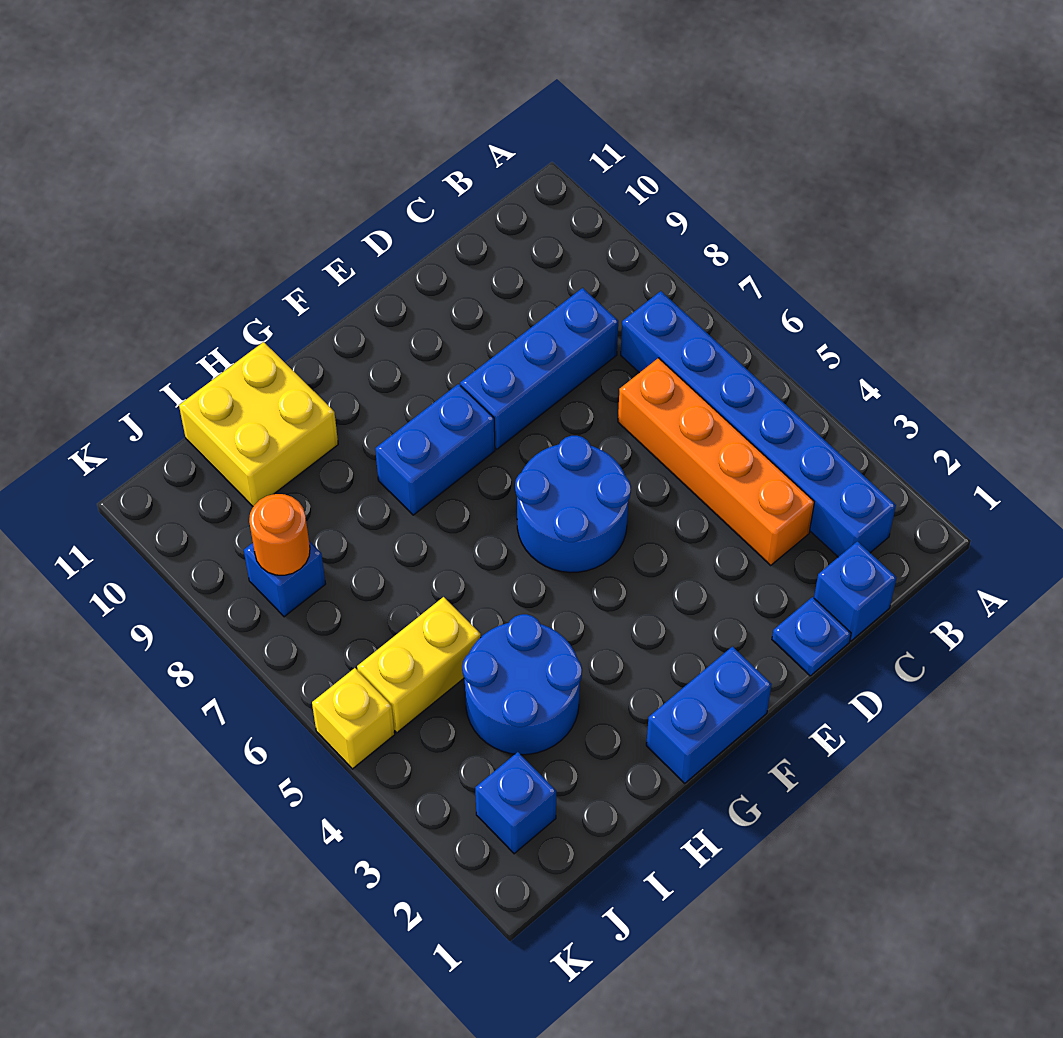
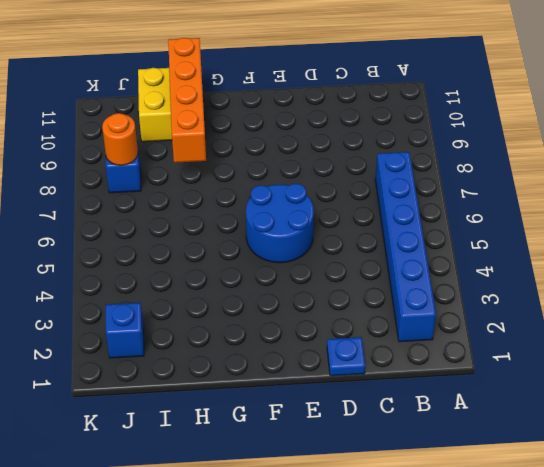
orange brick H8:H11 level 2 -> orange brick C3:C6 level 1
none -> blue brick C1 level 1
none -> blue brick C8:E8 level 1
none -> blue brick F1:G1 level 1

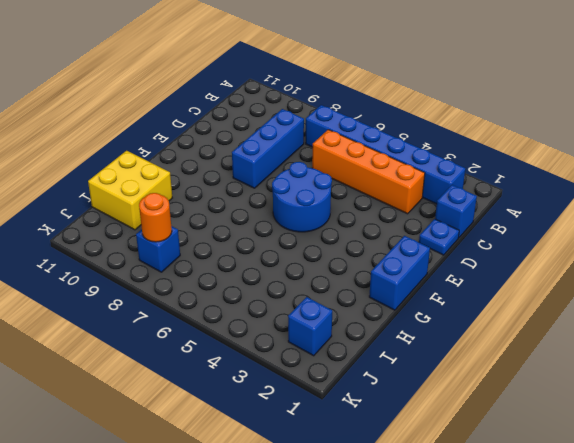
none -> blue brick F8:G8 level 1
none -> blue round brick H3:I4 level 1
none -> yellow brick I5:J5 level 1

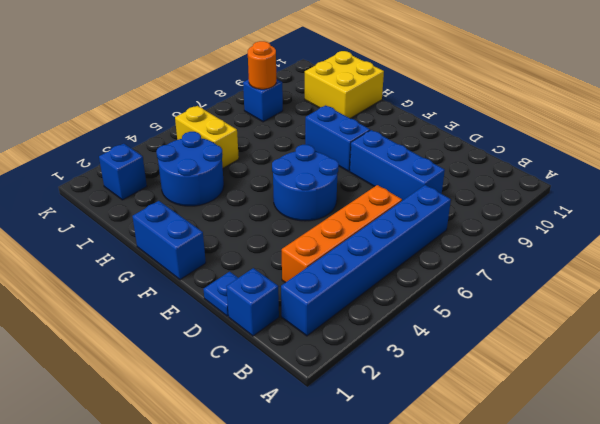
none -> yellow brick K5 level 1

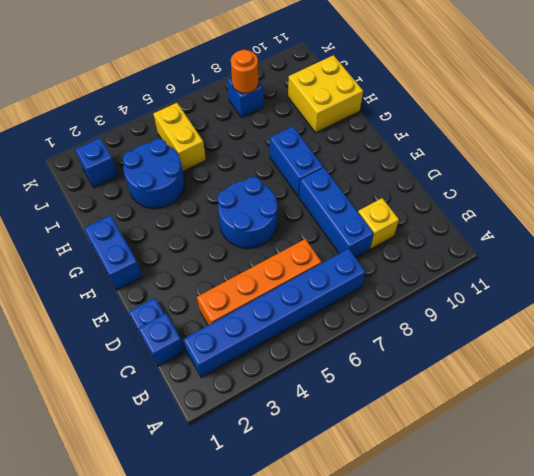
yellow brick C9 level 1 -> yellow brick K5 level 1

